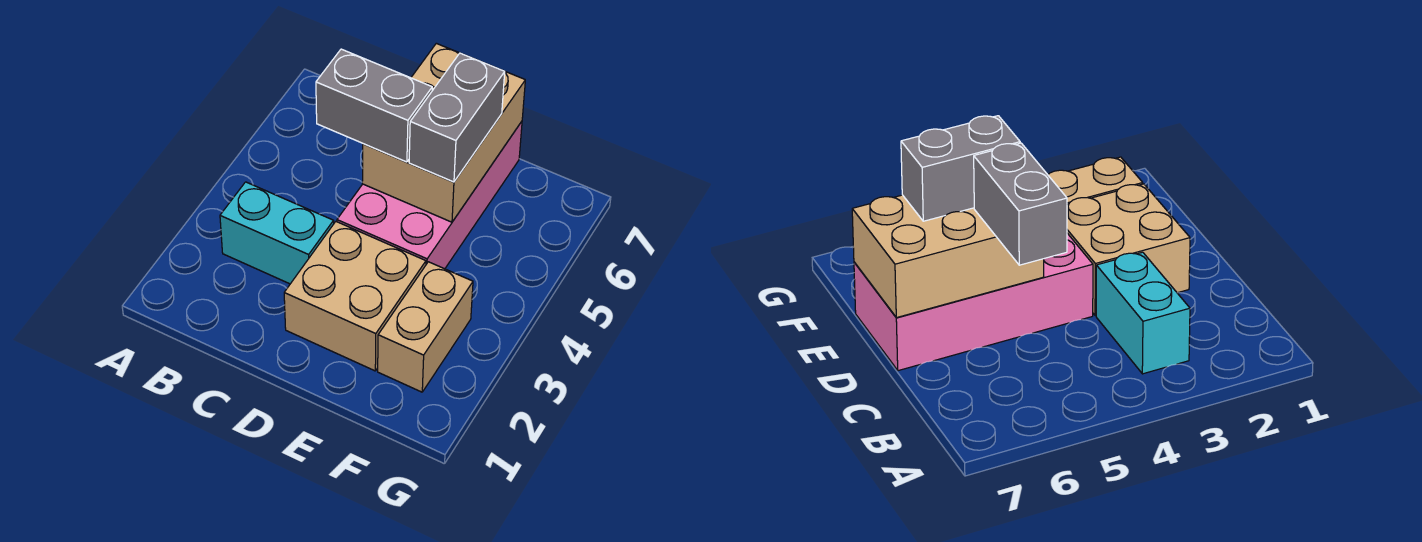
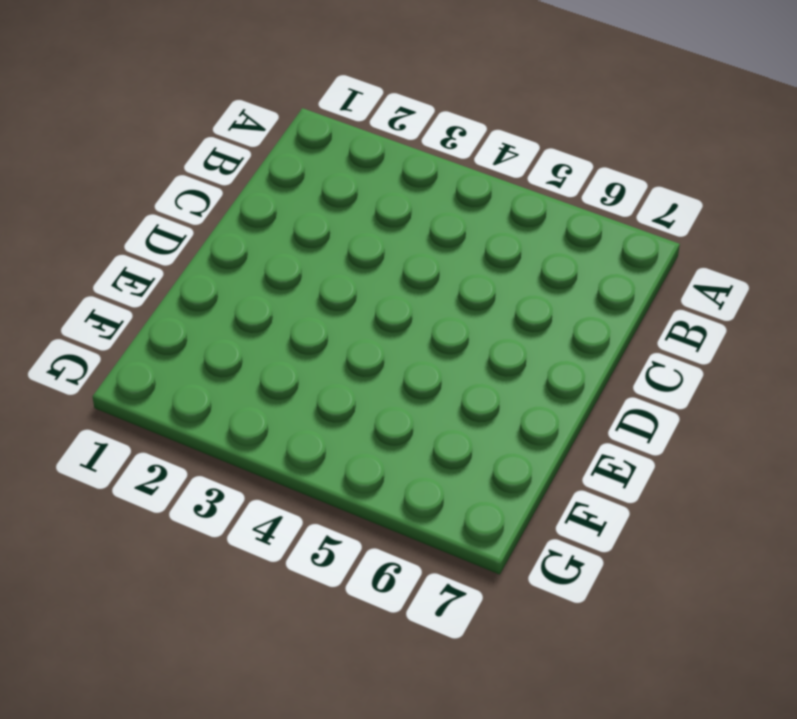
none -> cyan brick B3:C3 level 1
none -> tan brick D2:E3 level 1

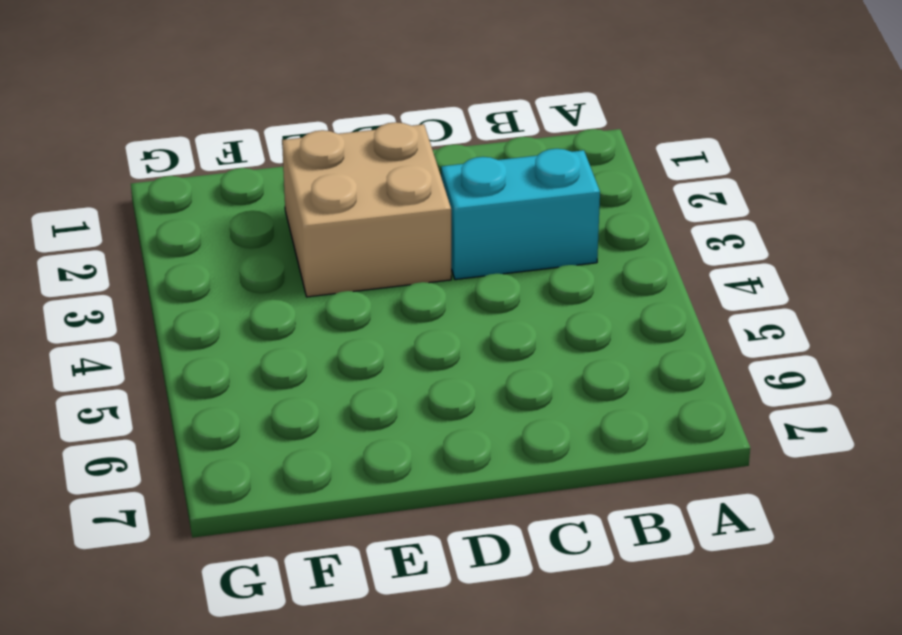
none -> pink brick D4:E7 level 1
none -> tan brick F2:F3 level 1

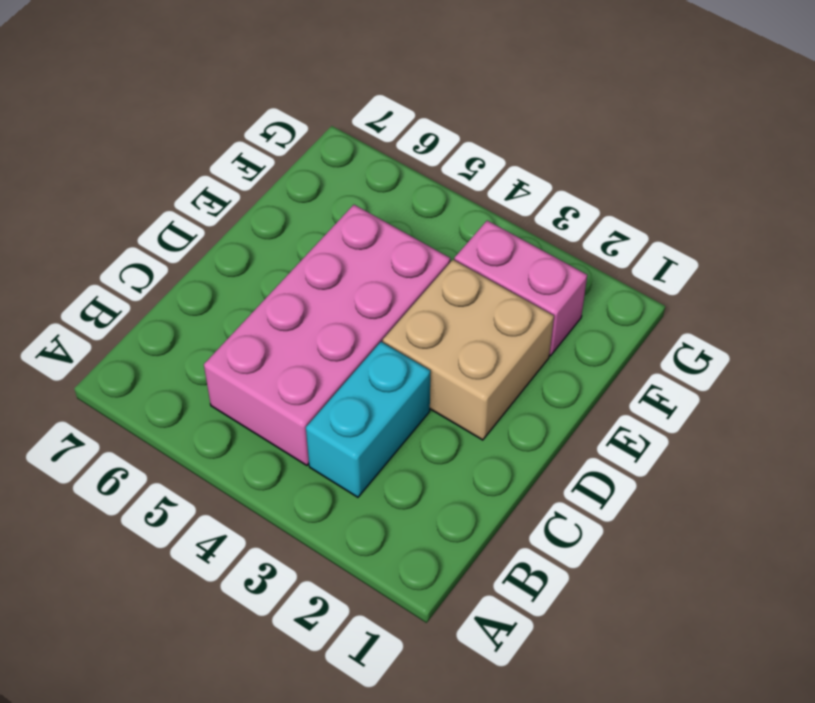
pink brick B4:E5 level 1 -> pink brick D4:E7 level 1
pink brick F2:F3 level 1 -> tan brick F2:F3 level 1
none -> tan brick D5:E7 level 2
none -> grey brick C5:D5 level 3

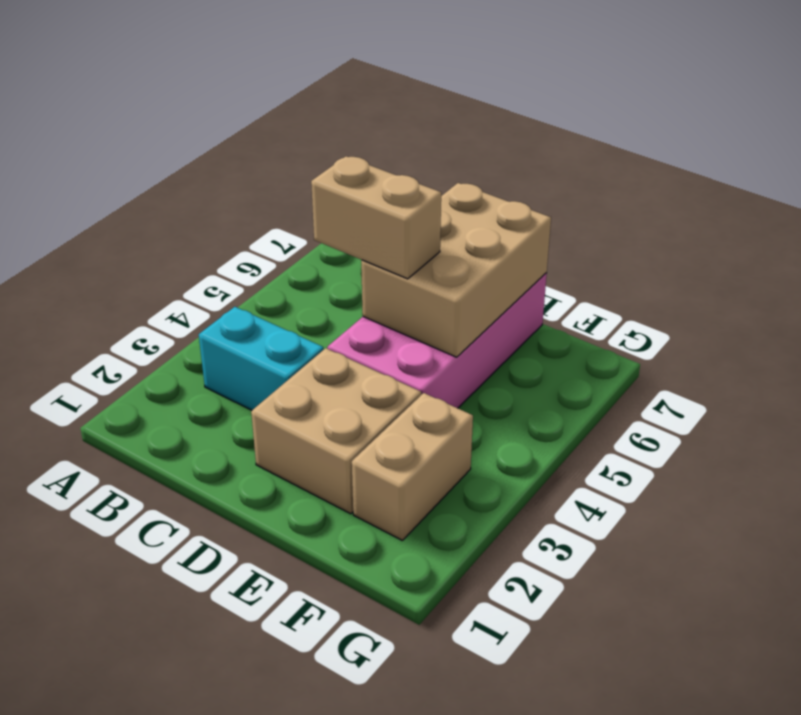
tan brick C5:D5 level 3 -> grey brick C5:D5 level 3
none -> grey brick E5:E6 level 3

